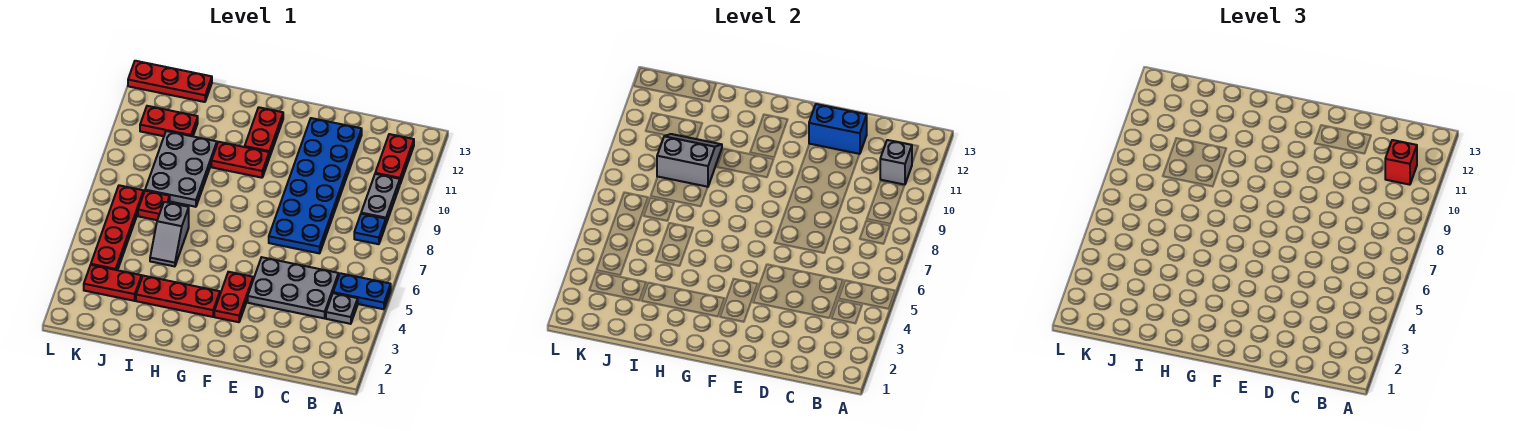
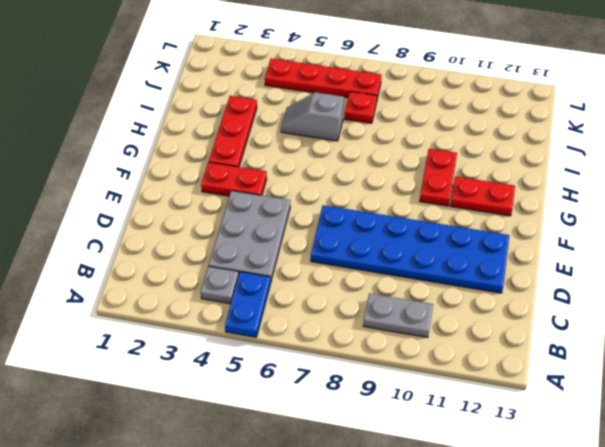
none -> blue plate B8 level 1
none -> red plate B11:B12 level 1
none -> grey plate I8:J10 level 1

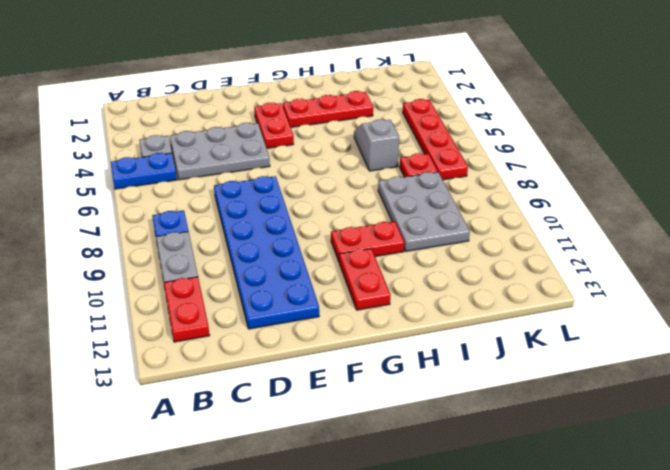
none -> red plate J3:K3 level 1
none -> red plate J11:K11 level 1
none -> red plate J13:L13 level 1

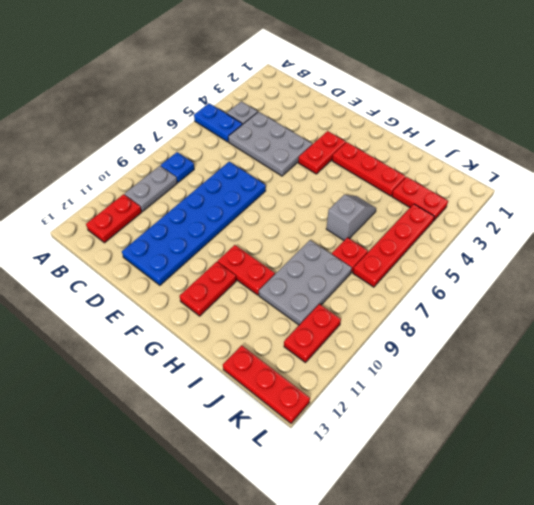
red plate K10:K11 level 1 -> red plate J11:K11 level 1
none -> grey brick B11 level 2
none -> blue brick D12:E12 level 2
none -> grey slope I9:J10 level 2 top 9

